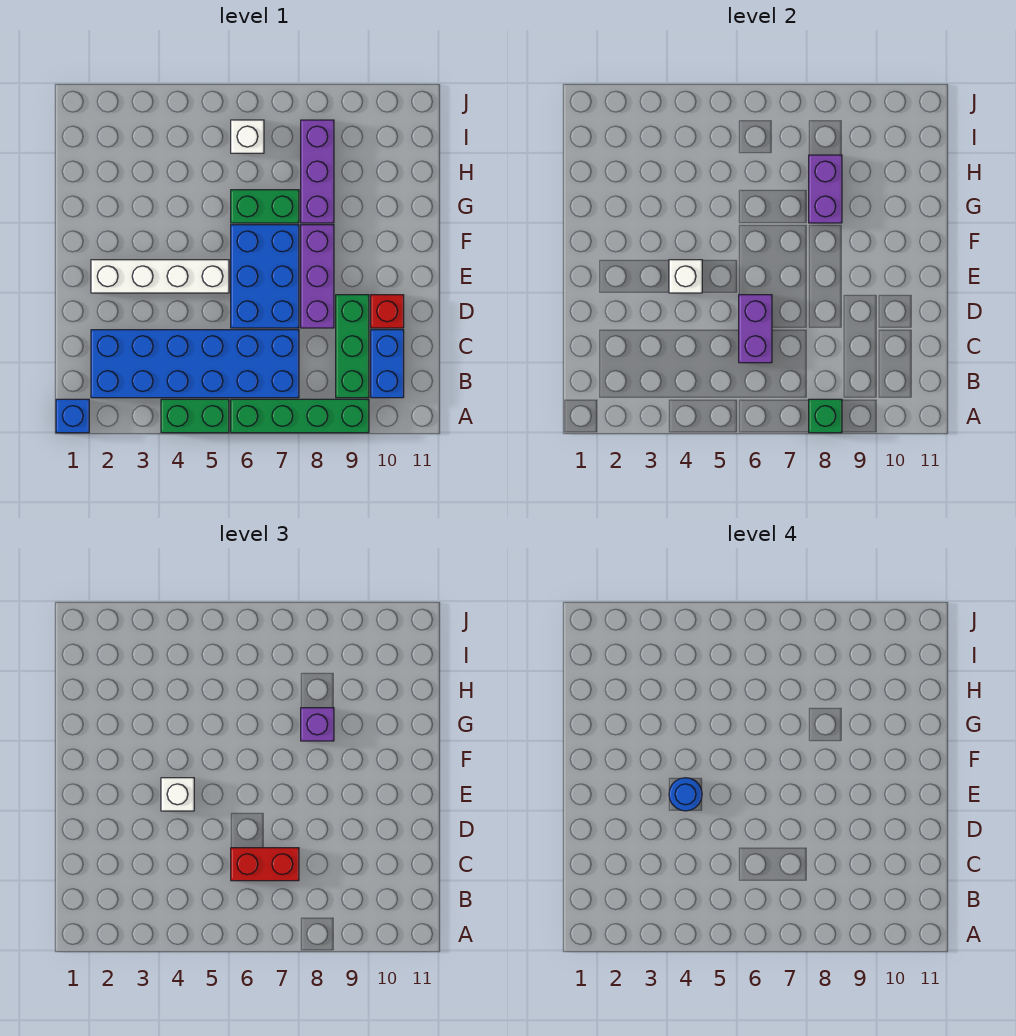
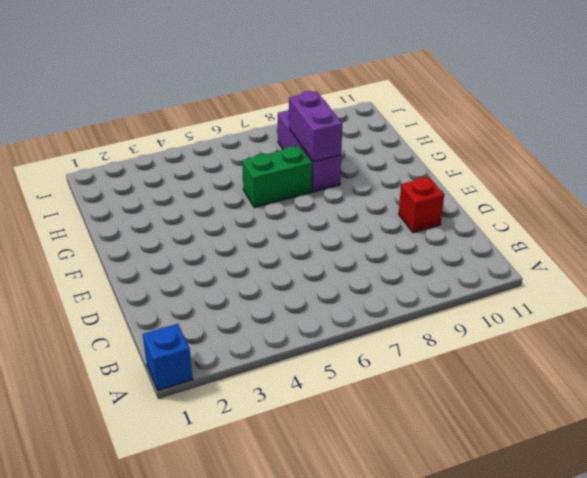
none -> green brick A4:A5 level 1
none -> green brick A6:A9 level 1
none -> blue brick B2:C7 level 1

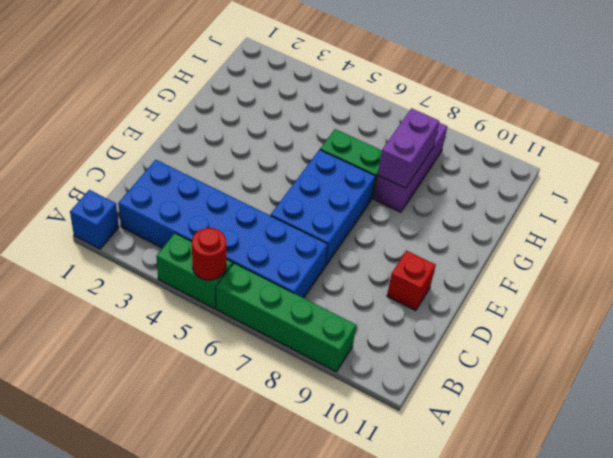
red round brick A5 level 2 -> none
none -> green brick B9:D9 level 1
none -> blue brick B10:C10 level 1
none -> purple brick D8:F8 level 1

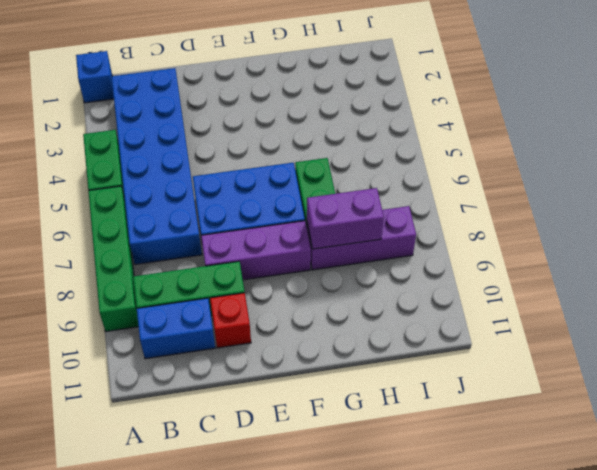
none -> white brick E2:E5 level 1
none -> white brick I6 level 1
none -> green brick A8 level 2

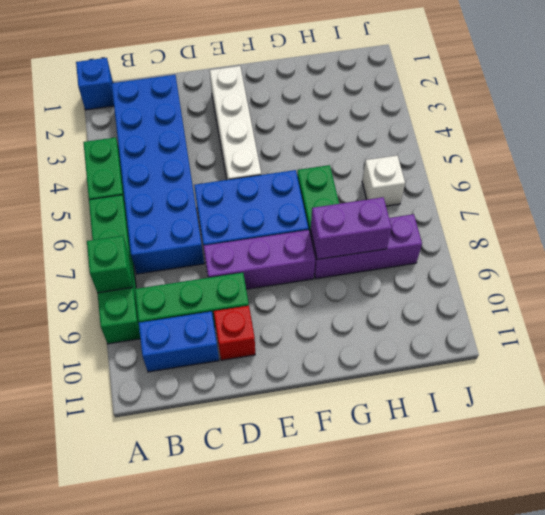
none -> purple brick C6:D6 level 2
none -> white brick E4 level 2
none -> red brick C6:C7 level 3

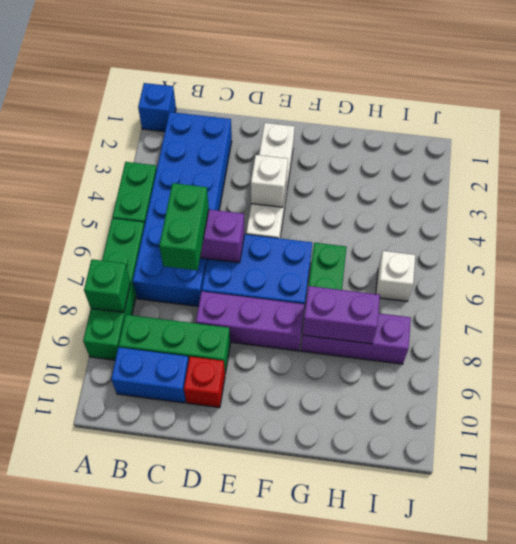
green brick C6:C7 level 3 -> red brick C6:C7 level 3
none -> white brick E4 level 3
none -> purple brick G8 level 3
none -> blue round brick E4 level 4

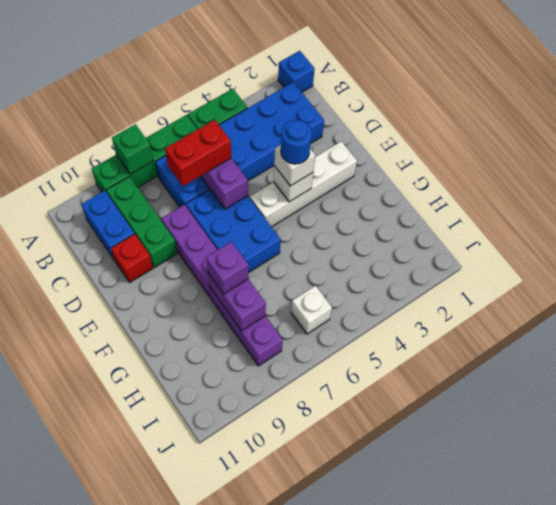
none -> green brick G6:G7 level 1

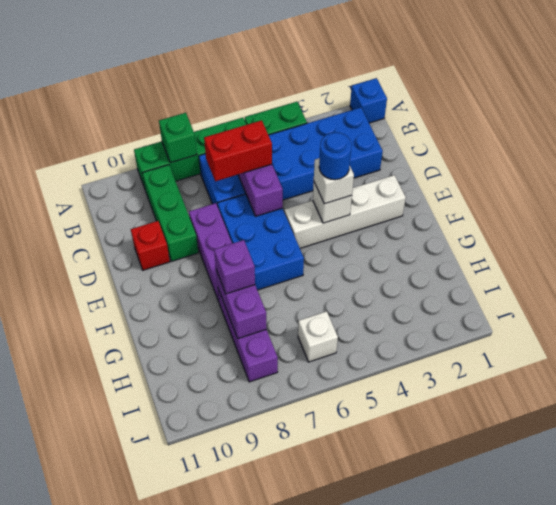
none -> blue brick B10:C10 level 1
none -> green brick G6:G7 level 1

